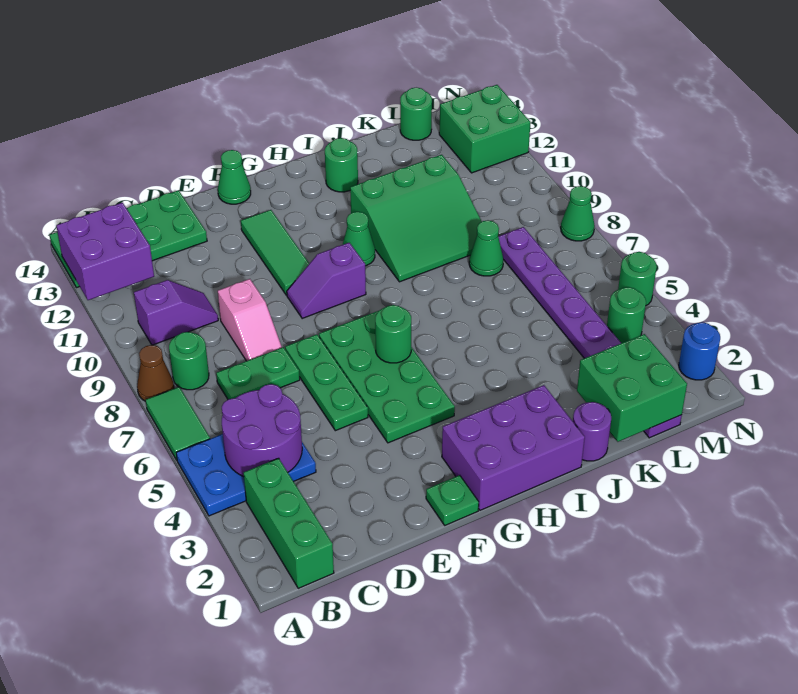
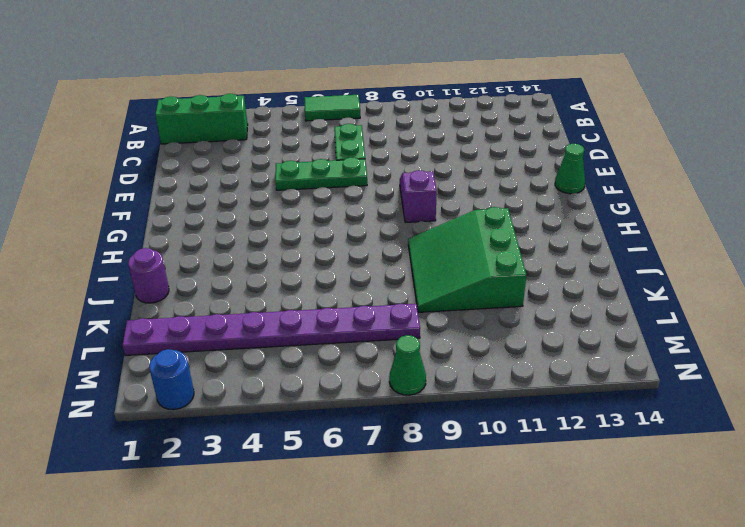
none -> blue plate A4:C5 level 1
none -> brown cone A8 level 1
none -> green plate A13:D14 level 1
none -> green round brick B8 level 1

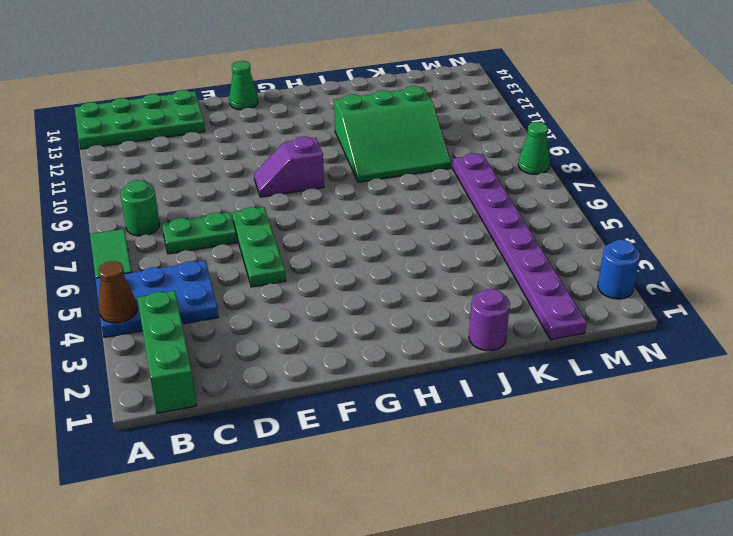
brown cone A4 level 2 -> brown cone A8 level 1
none -> purple slope B10:C10 level 1 top B
none -> pink slope D8:D9 level 1 top 9
none -> green plate F1 level 1
none -> green plate F4:G7 level 1

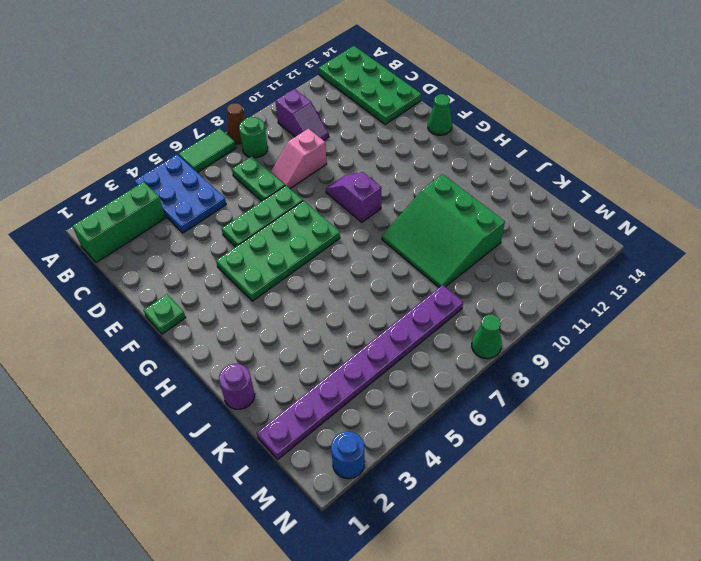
none -> green tile F10:F12 level 1
none -> purple brick G1:I2 level 1
none -> green cone H10 level 1
none -> green round brick I13 level 1

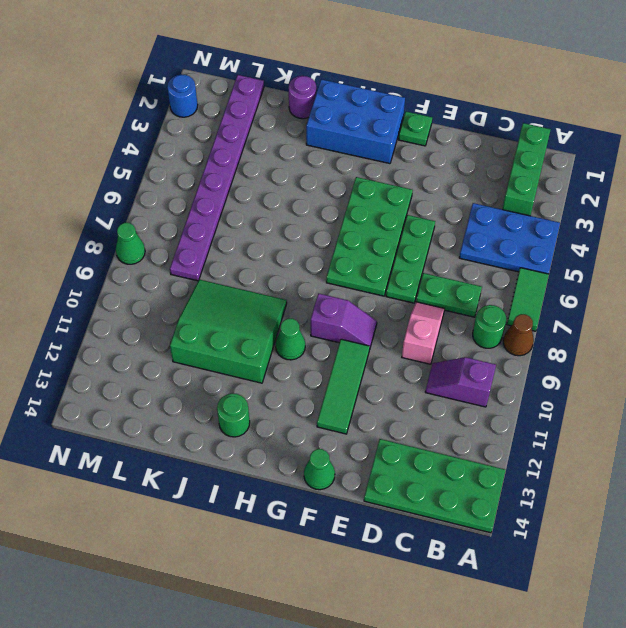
blue brick G1:I2 level 1 -> purple brick G1:I2 level 1
none -> green cone K8 level 1
none -> green round brick L14 level 1
none -> green round brick M4 level 1
none -> green brick M12:N13 level 1

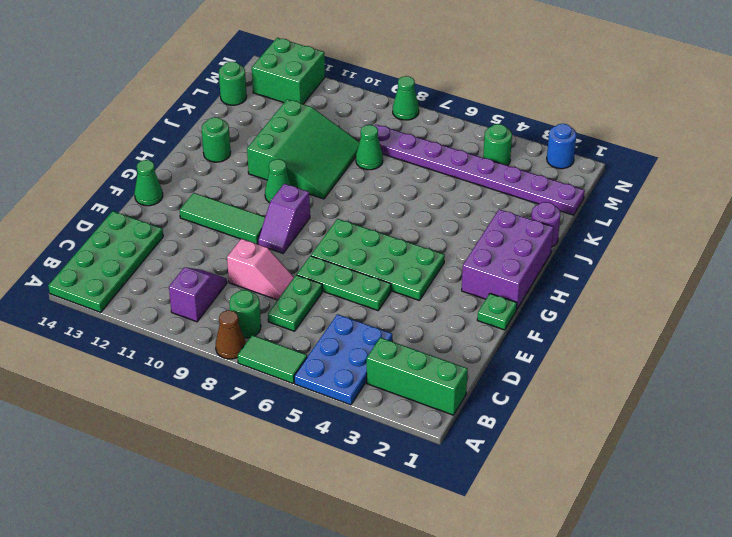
none -> green round brick N5 level 1
none -> purple brick A12:B13 level 2
none -> purple round brick B4:C5 level 2
none -> green round brick G6 level 2

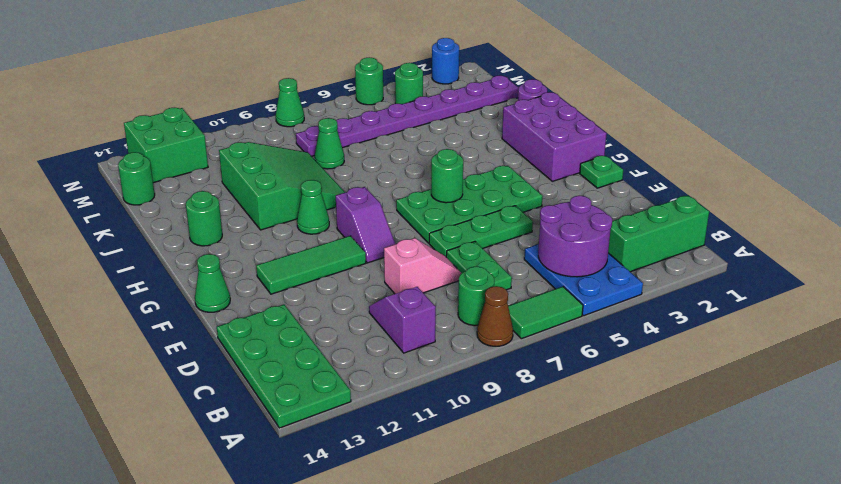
none -> purple brick A12:B13 level 2
none -> green brick K1:L2 level 2

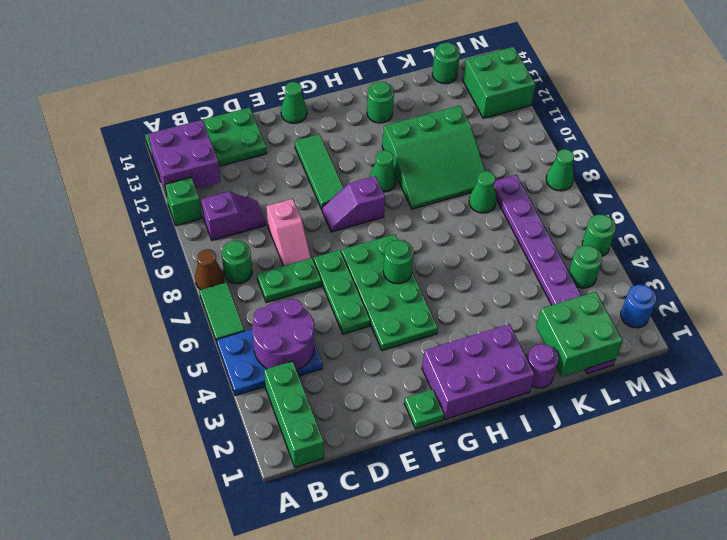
green brick A11 level 1 -> none

